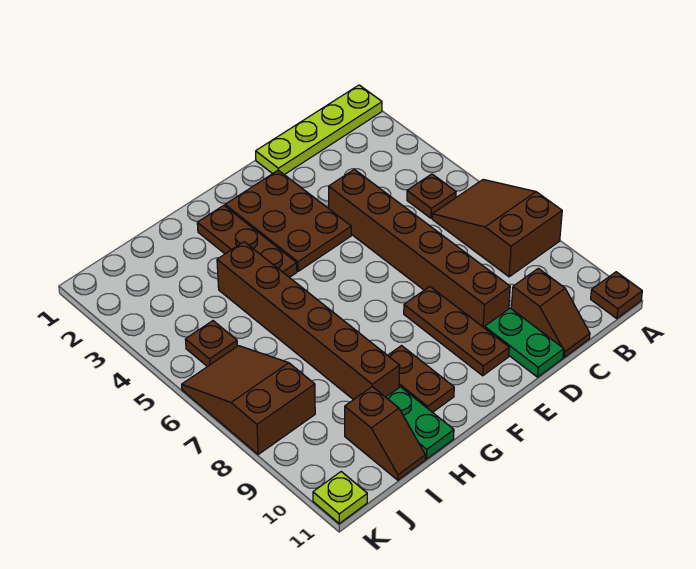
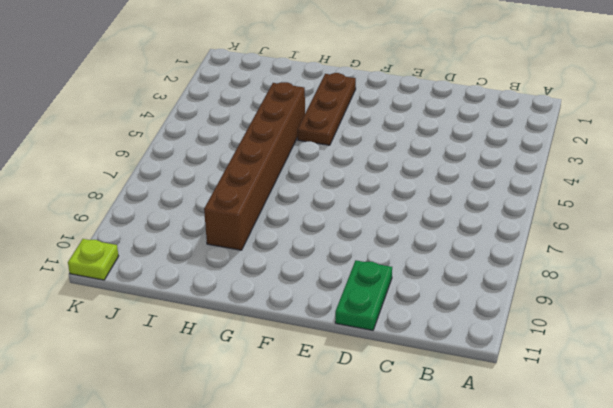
none -> lime plate A1:D1 level 1
none -> brown slope A6:B8 level 1 top 8
none -> brown plate A11 level 1

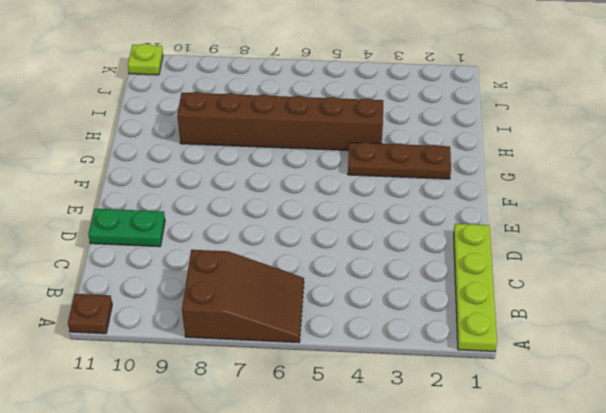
none -> brown plate B5 level 1
none -> brown slope C10:C11 level 1 top 10
none -> brown brick D4:D9 level 1

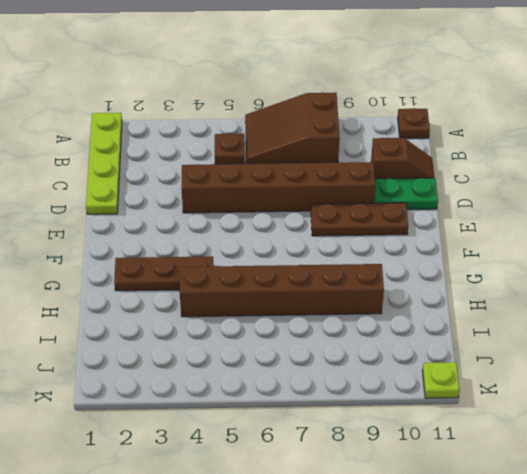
none -> brown plate E2:F4 level 1
none -> brown plate G9:G10 level 1
none -> green plate H10:H11 level 1

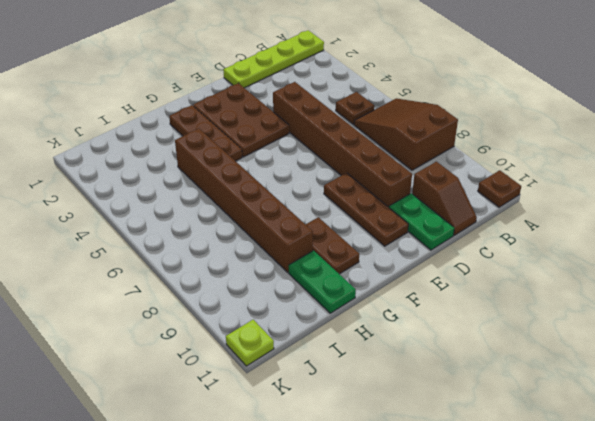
none -> brown slope I10:I11 level 1 top 10
none -> brown plate J5 level 1
none -> brown slope J6:K8 level 1 top 8

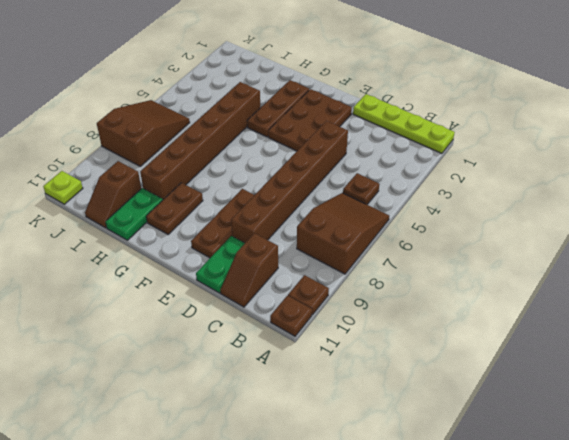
brown plate A10 level 1 -> brown plate J5 level 1

